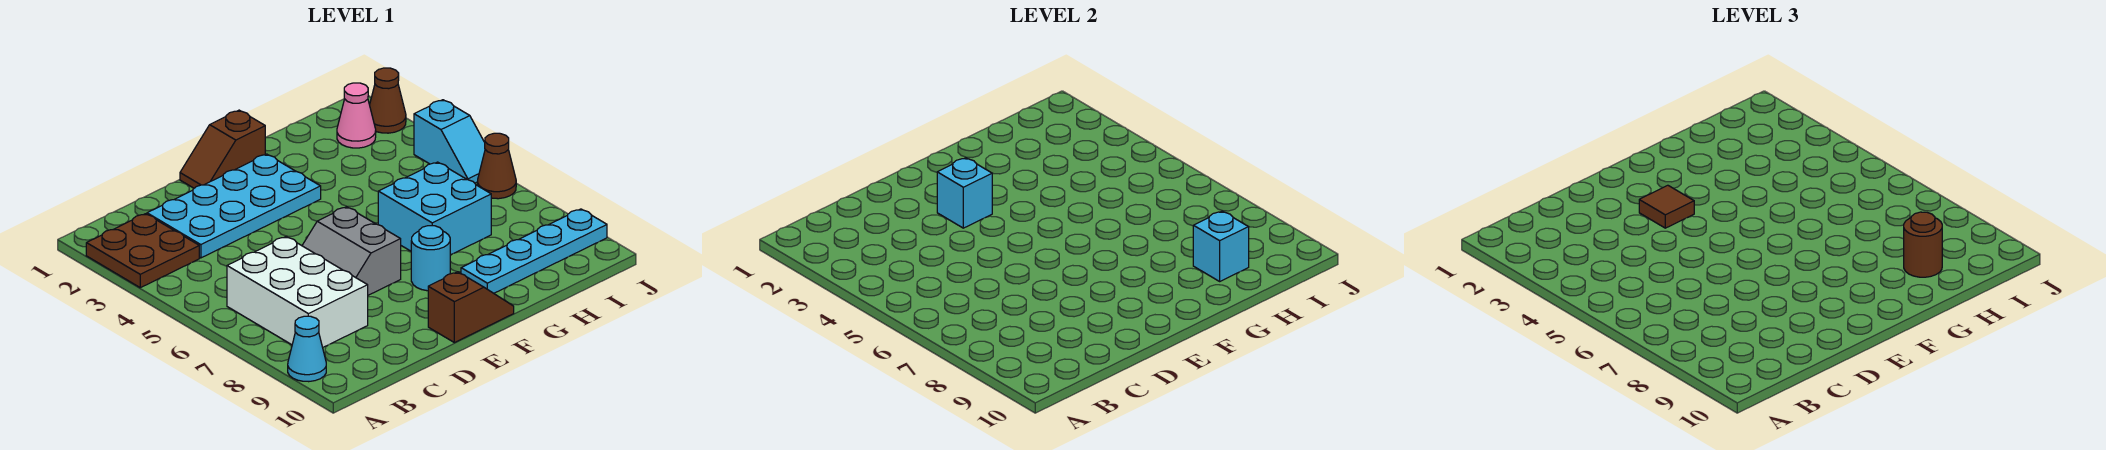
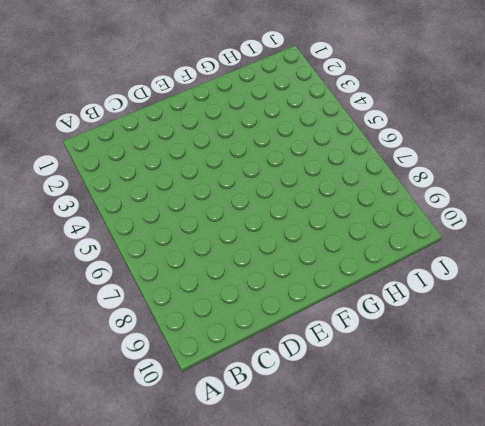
none -> brown plate A2:B3 level 1
none -> cyan cone A9 level 1
none -> white brick B6:C8 level 1

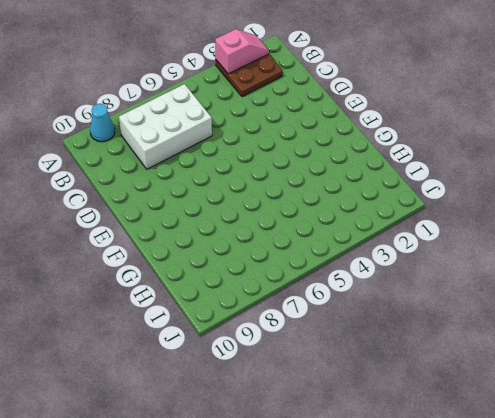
pink slope A2:A3 level 2 top 3 -> none
none -> cyan plate C2:F3 level 1
none -> grey slope D6:E7 level 1 top E
none -> brown slope E1:F1 level 1 top F

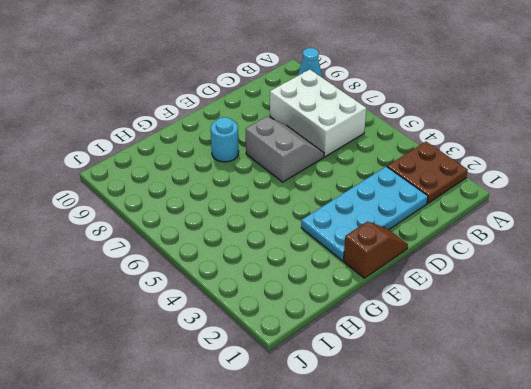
none -> brown slope E10:F10 level 1 top E
none -> cyan brick G6:H7 level 1
none -> cyan plate G9:J9 level 1

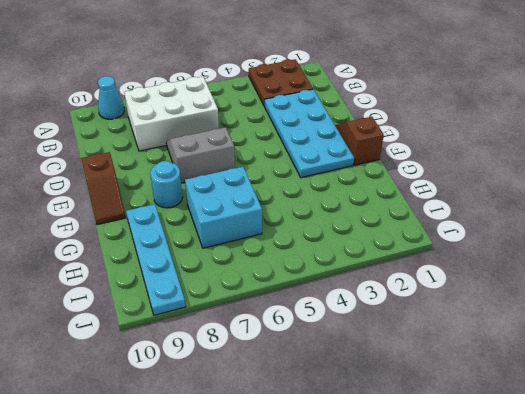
none -> pink cone I2 level 1
none -> brown cone J2 level 1
none -> cyan slope J4:J5 level 1 top 4

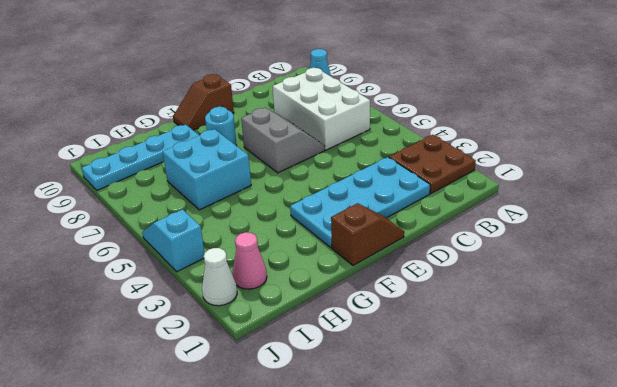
white cone J2 level 1 -> brown cone J2 level 1
none -> brown cone J6 level 1
none -> cyan brick E3 level 2
none -> cyan brick H9 level 2

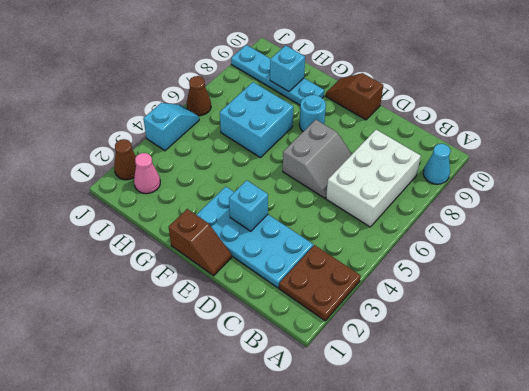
none -> brown tile E3 level 3
none -> brown round brick H9 level 3

